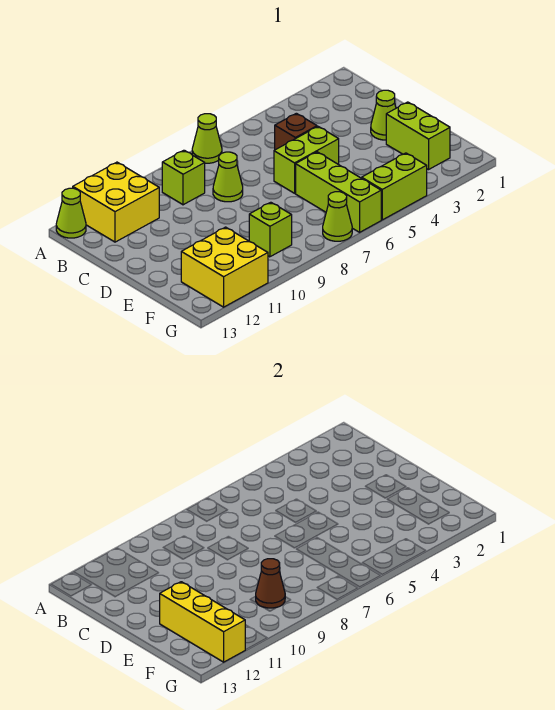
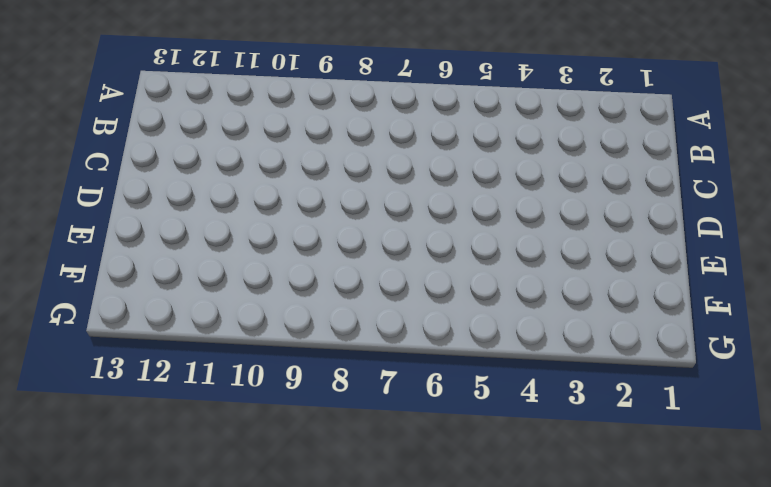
none -> lime cone A7 level 1
none -> yellow brick A11:B12 level 1
none -> lime cone A13 level 1

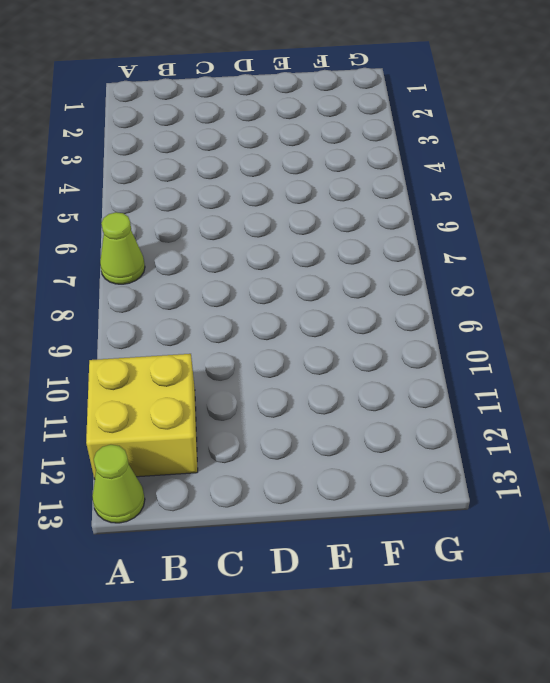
none -> lime brick B9 level 1
none -> brown brick C5 level 1
none -> lime cone C8 level 1

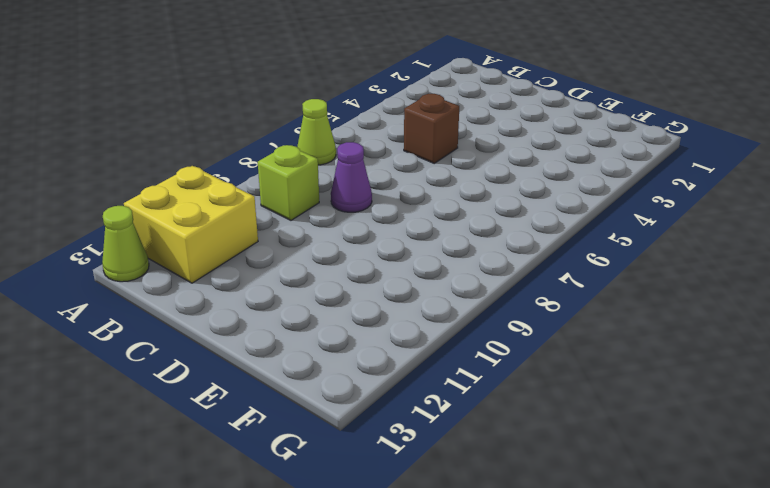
purple cone C8 level 1 -> lime cone C8 level 1
none -> lime cone D2 level 1
none -> lime brick D5:D6 level 1
none -> lime brick E2:F2 level 1

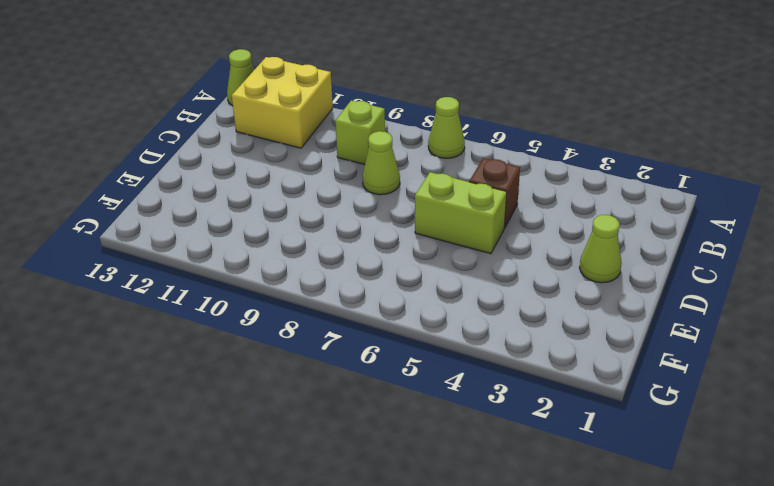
none -> lime brick E2:F2 level 1
none -> lime brick E6:G6 level 1
none -> lime brick F9 level 1

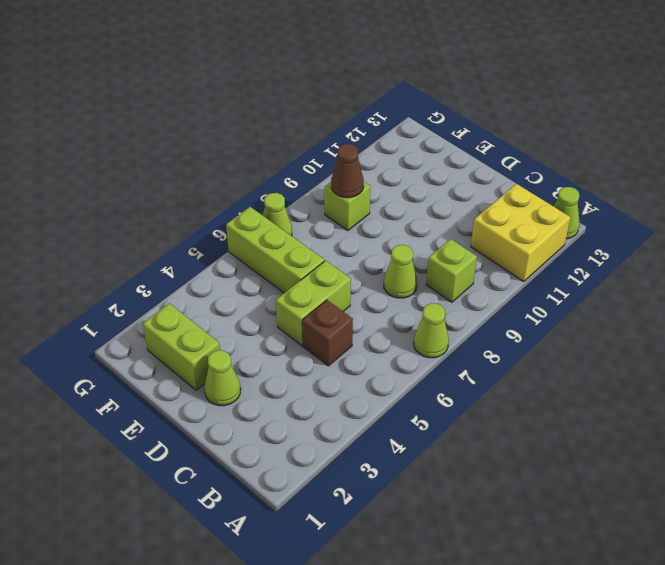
none -> yellow brick F11:G12 level 1
none -> lime brick G4:G5 level 1
none -> yellow brick E12:G12 level 2

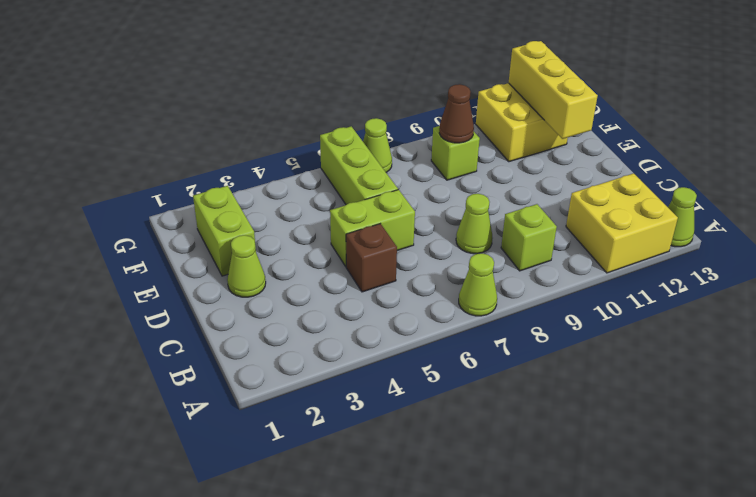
none -> lime brick G4:G5 level 1

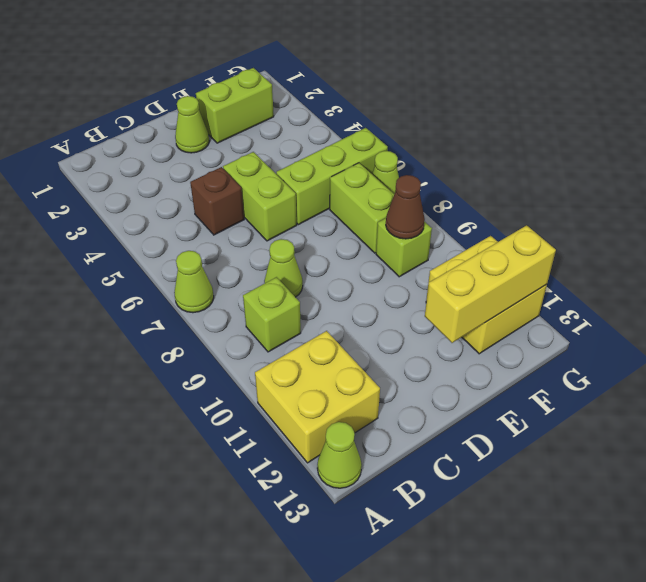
lime brick F7:F8 level 1 -> lime brick G4:G5 level 1

